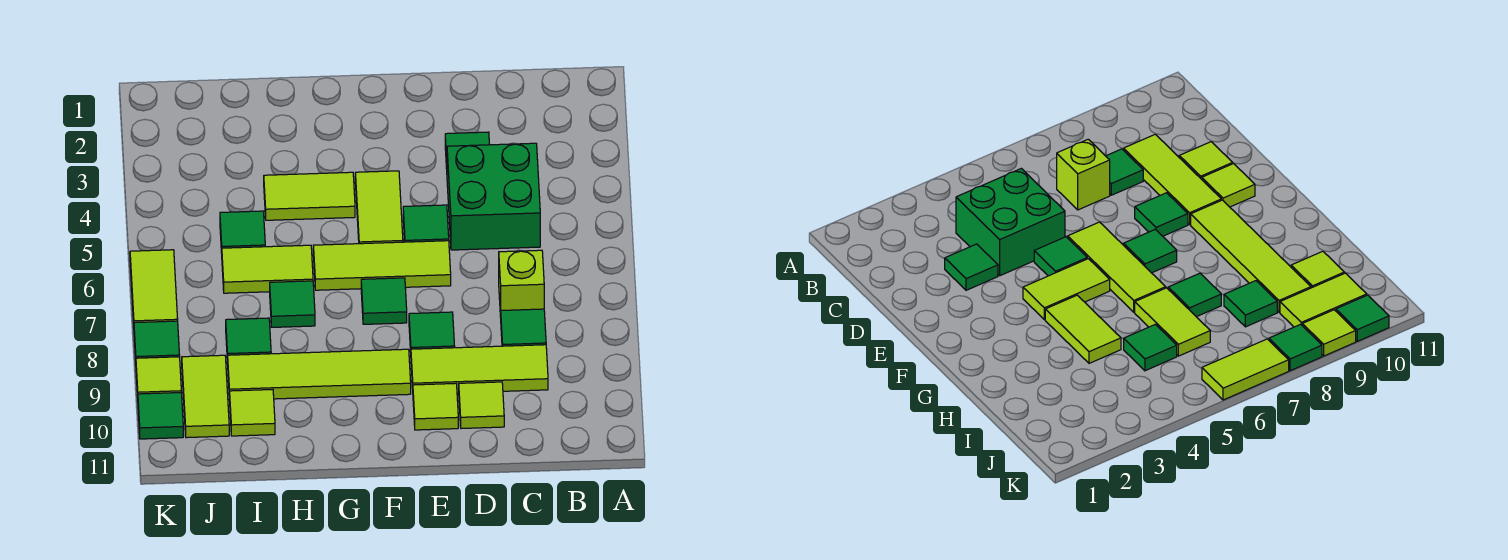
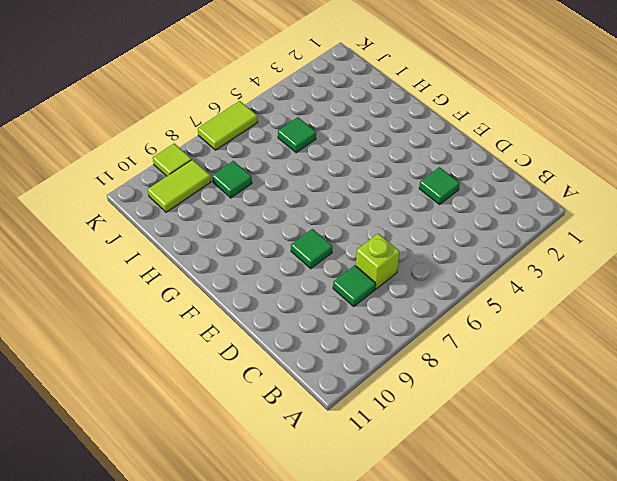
none -> green brick C4:D5 level 1
none -> lime tile C9:E9 level 1
none -> lime tile D10 level 1

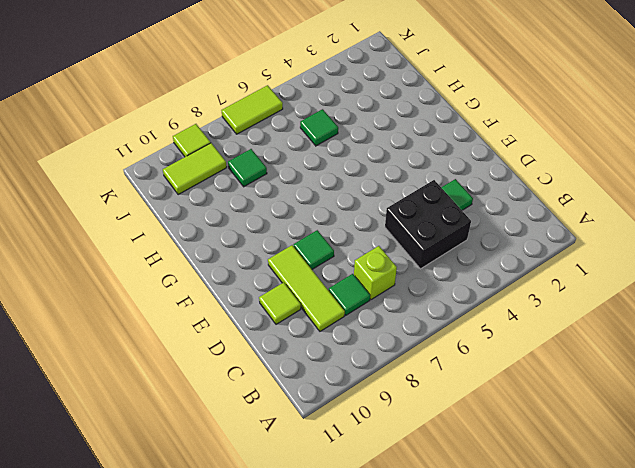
black brick C4:D5 level 1 -> green brick C4:D5 level 1
none -> green tile E5 level 1
none -> lime tile E6:G6 level 1
none -> lime tile E10 level 1

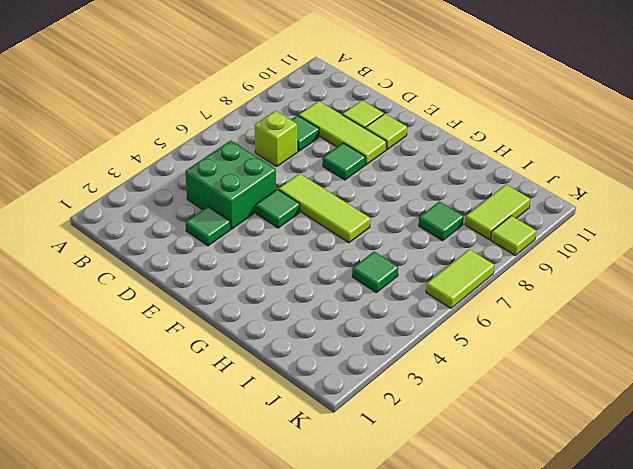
none -> lime tile F4:F5 level 1
none -> green tile F7 level 1
none -> lime tile F9:I9 level 1

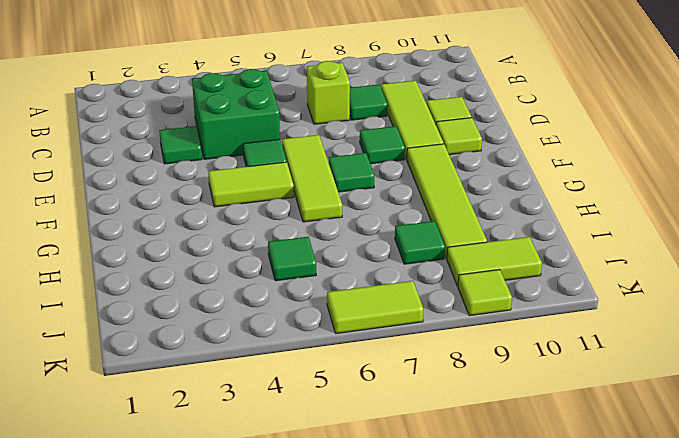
none -> lime tile G4:H4 level 1
none -> lime tile H6:I6 level 1
none -> green tile H7 level 1

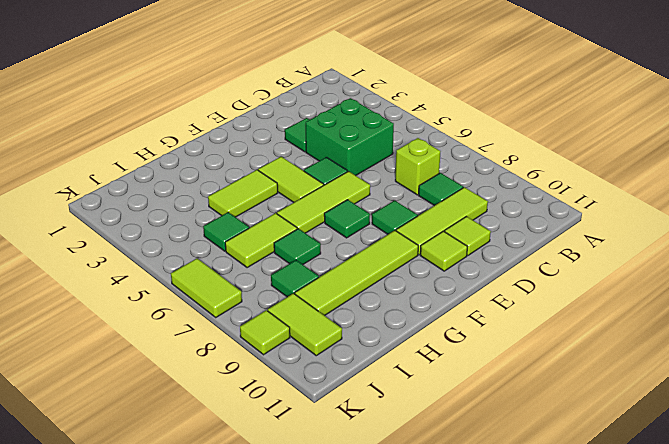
none -> lime tile I10 level 1
none -> green tile K8 level 1
none -> green tile K10 level 1

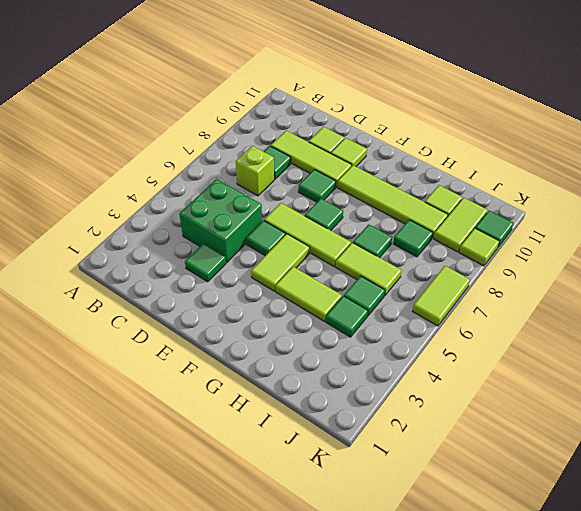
green tile I4 level 1 -> green tile K8 level 1

